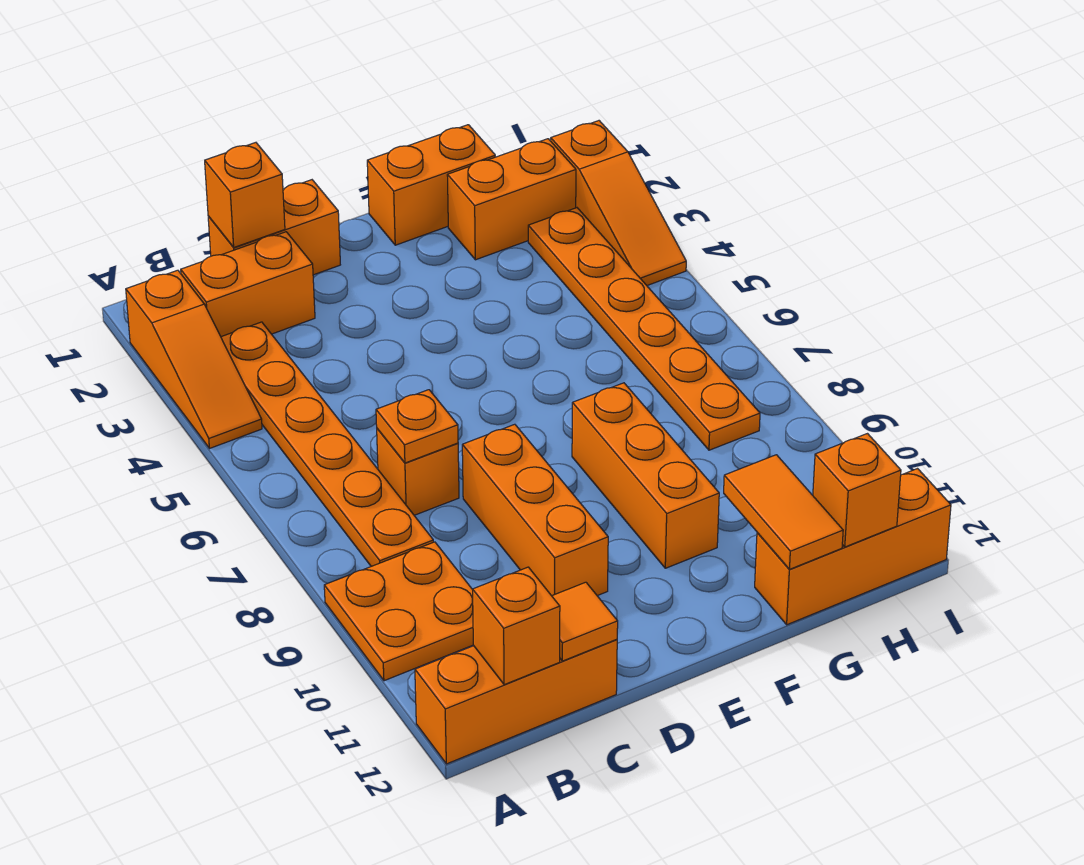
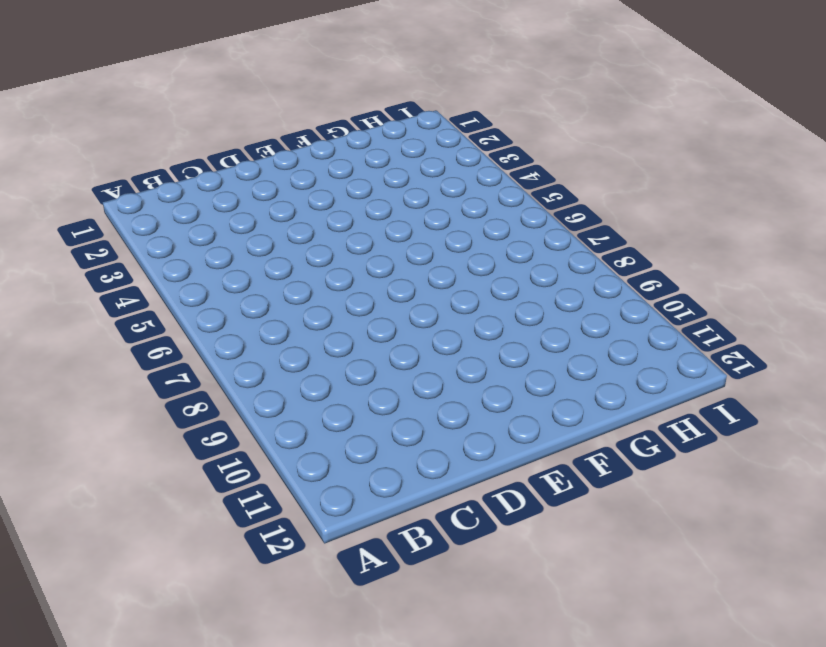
none -> orange slope A2:A4 level 1 top 2
none -> orange plate A9:B10 level 1
none -> orange brick A12:C12 level 1

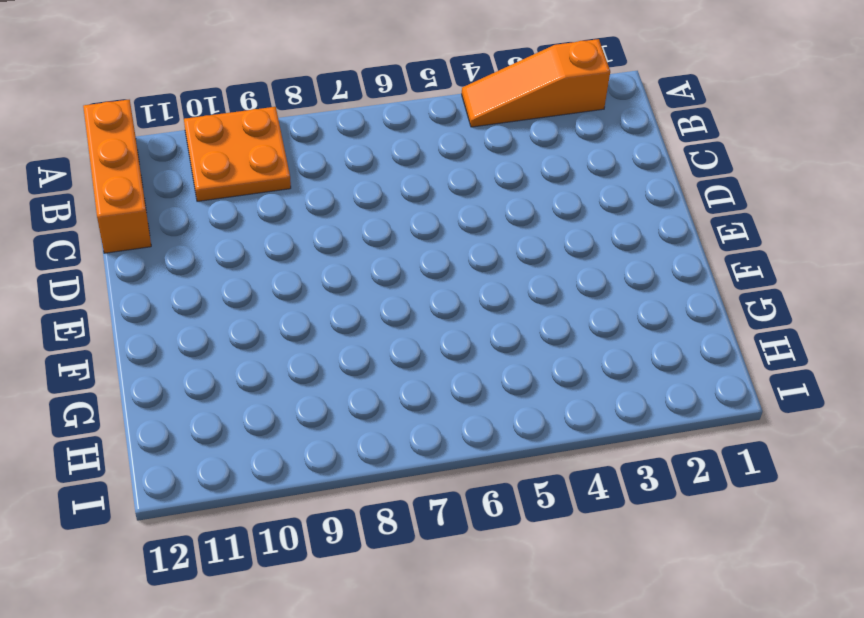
none -> orange brick B2:C2 level 1
none -> orange plate B3:B8 level 1
none -> orange brick C1:D1 level 1

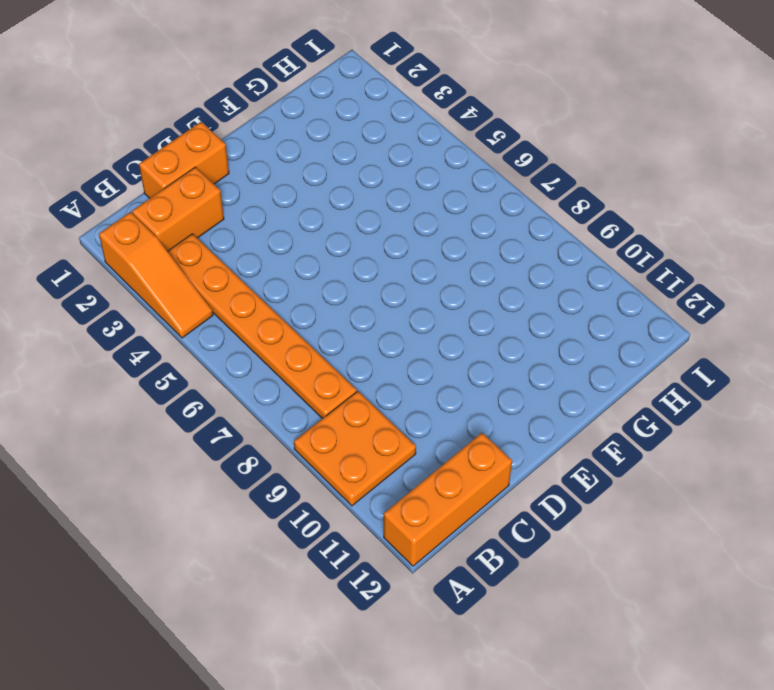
none -> orange brick C7 level 1
none -> orange brick D8:D10 level 1
none -> orange brick F1:G1 level 1

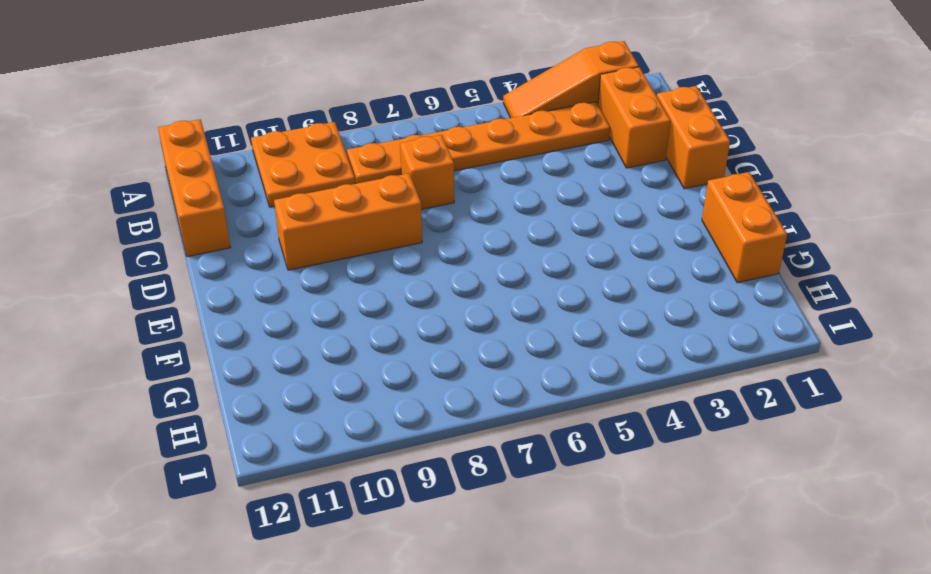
none -> orange brick F8:F10 level 1
none -> orange brick G2:H2 level 1
none -> orange brick G12:I12 level 1

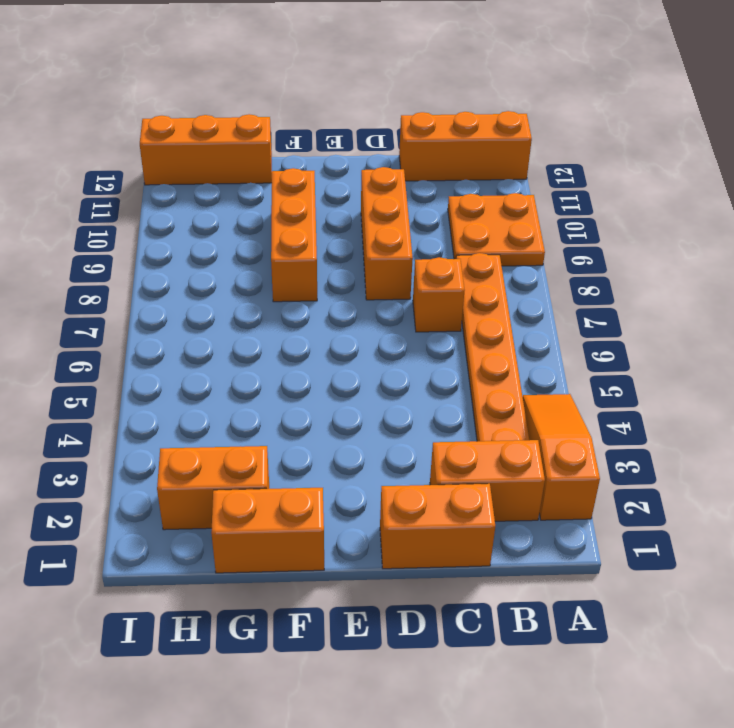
none -> orange plate H3:H8 level 1
none -> orange slope I2:I4 level 1 top 2
none -> orange brick B12 level 2

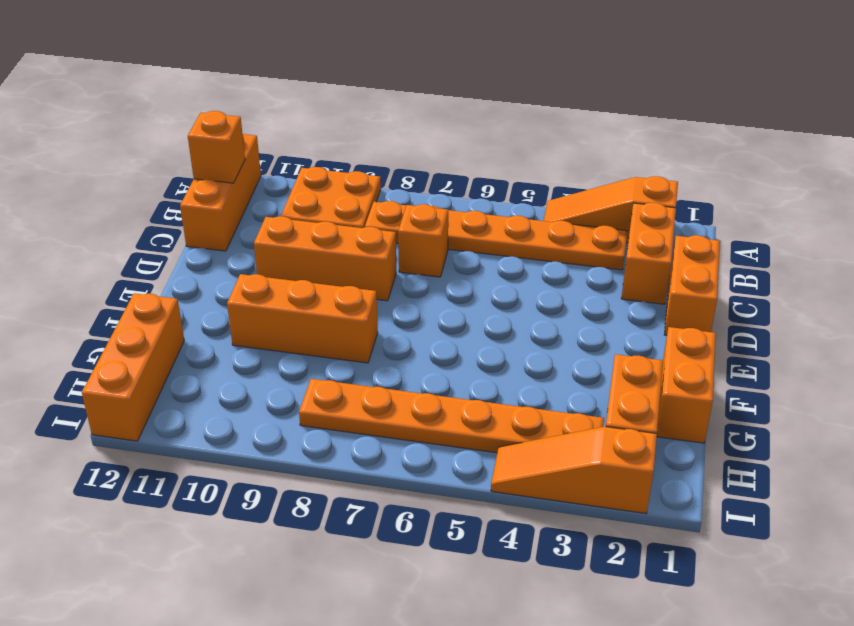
none -> orange brick C1 level 2
none -> orange plate C7 level 2
none -> orange tile C12 level 2

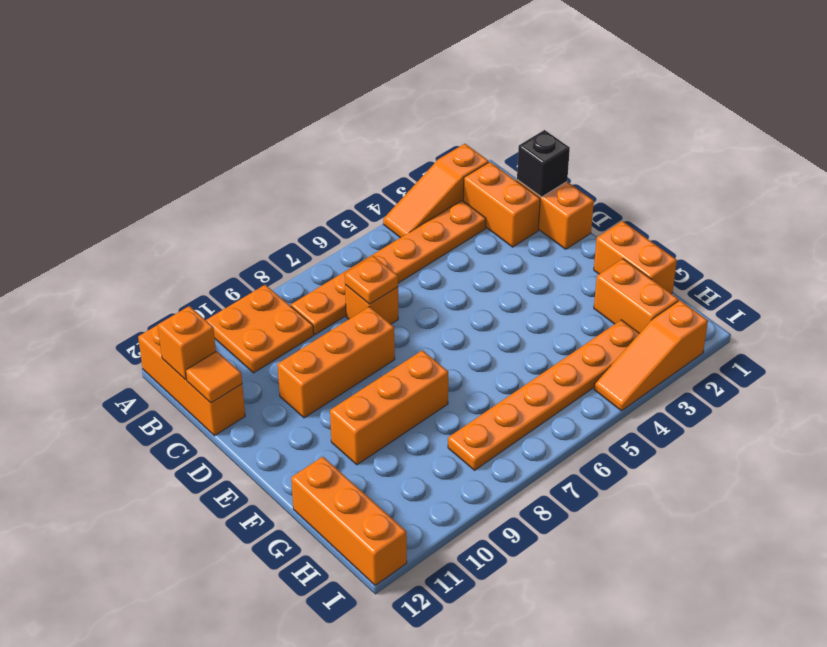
black brick C1 level 2 -> orange brick C1 level 2
none -> orange tile G11:G12 level 2
none -> orange brick H12 level 2

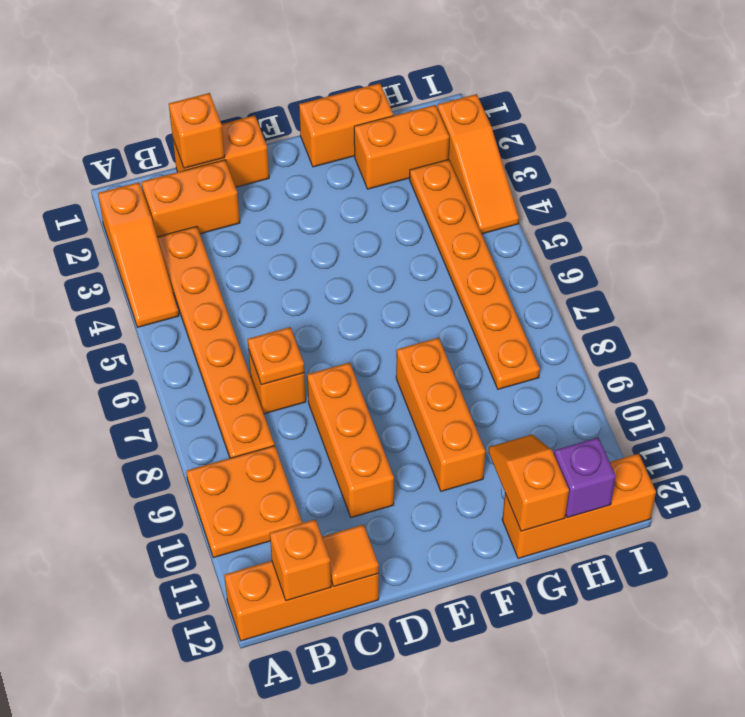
orange slope G11:G12 level 2 top 12 -> orange tile G11:G12 level 2
purple brick H12 level 2 -> orange brick H12 level 2

